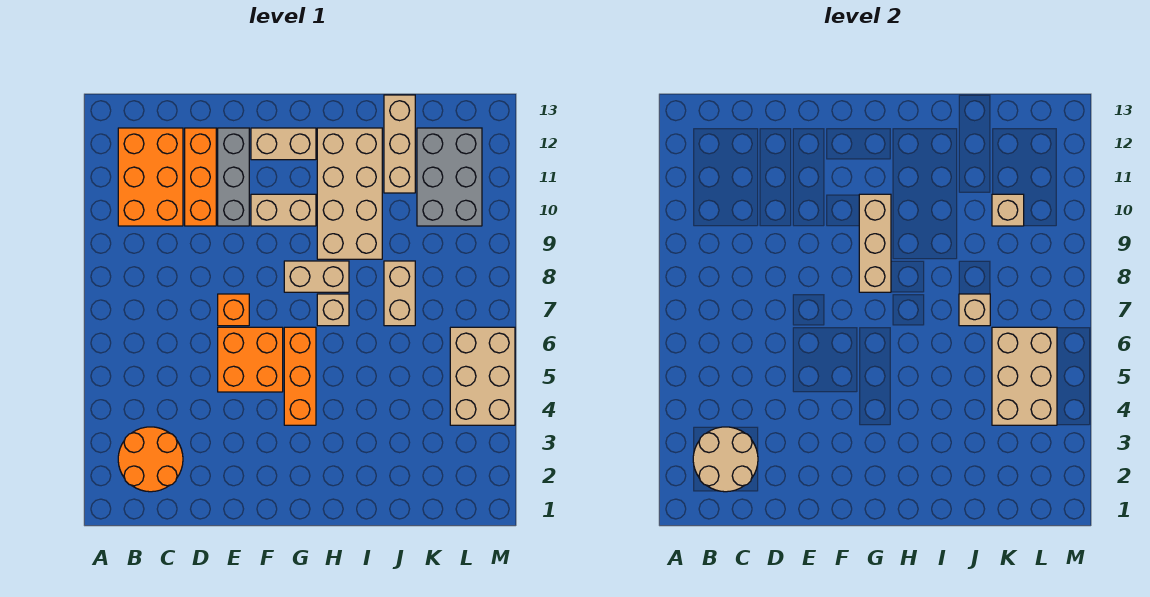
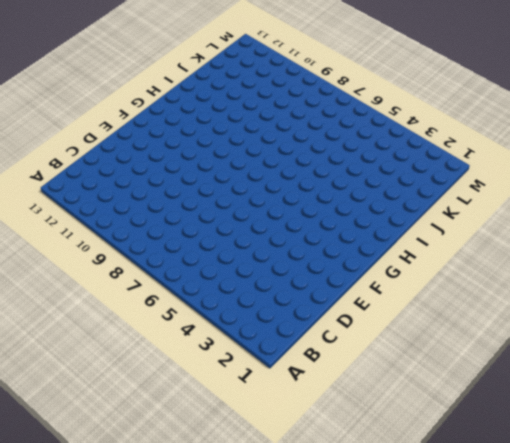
none -> orange round brick B2:C3 level 1
none -> orange brick B10:C12 level 1
none -> orange brick D10:D12 level 1

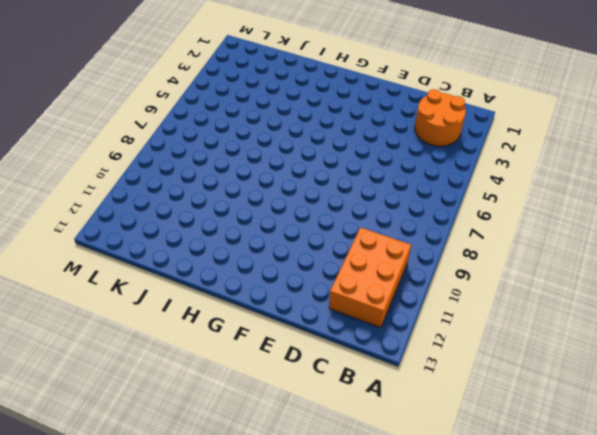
none -> orange brick D10:D12 level 1
none -> orange brick E5:F6 level 1
none -> orange brick E7 level 1

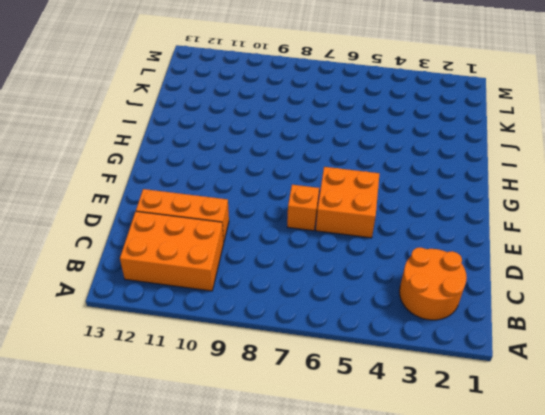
none -> grey brick E10:E12 level 1
none -> tan brick F10:G10 level 1
none -> tan brick F12:G12 level 1

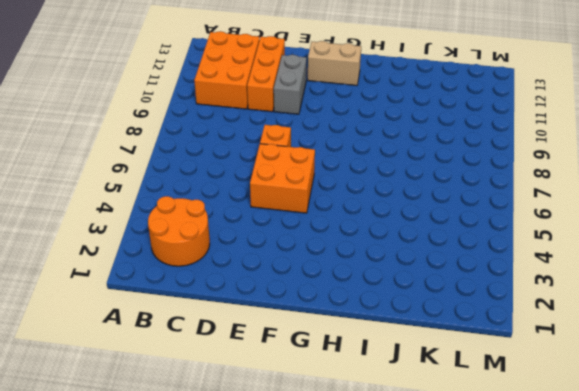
grey brick E10:E11 level 1 -> grey brick E10:E12 level 1
none -> tan brick F10:G10 level 1
none -> orange brick G4:G6 level 1
none -> tan brick G8:H8 level 1

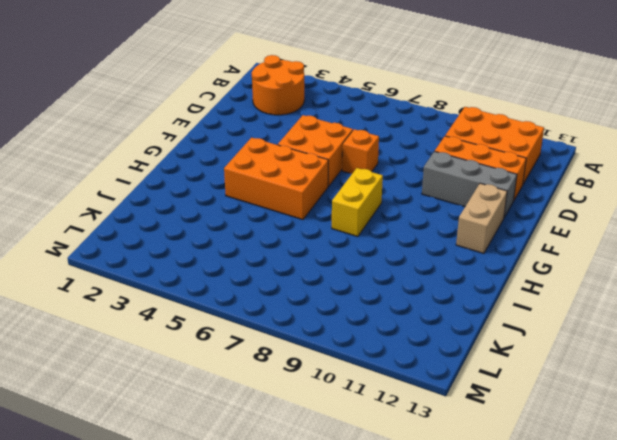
orange brick G4:H6 level 1 -> orange brick G4:G6 level 1
yellow brick G8:H8 level 1 -> tan brick G8:H8 level 1
none -> tan brick F10:G10 level 1
none -> tan brick H7 level 1
none -> tan brick H9:I12 level 1

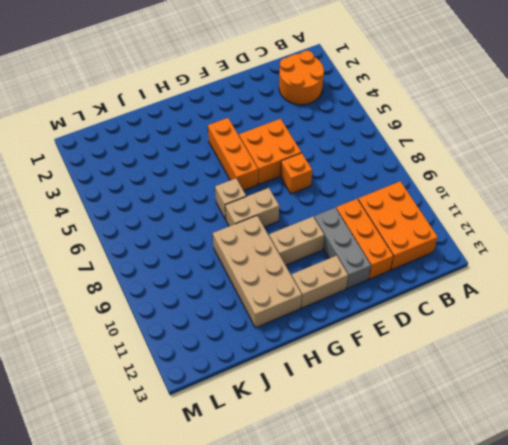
none -> tan brick J7:J8 level 1
none -> tan brick J11:J13 level 1
none -> grey brick K10:L12 level 1

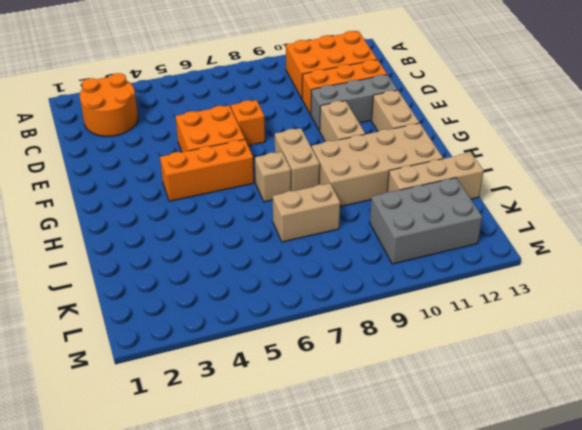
none -> tan brick L4:M6 level 1
none -> tan round brick B2:C3 level 2
none -> tan brick G8:G10 level 2

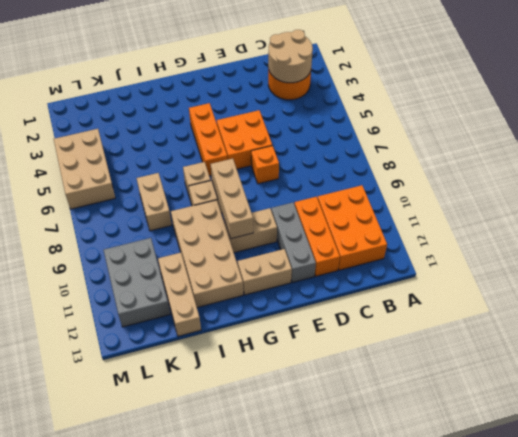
none -> tan brick J7 level 2
none -> tan brick K4:L6 level 2
none -> tan brick K10 level 2

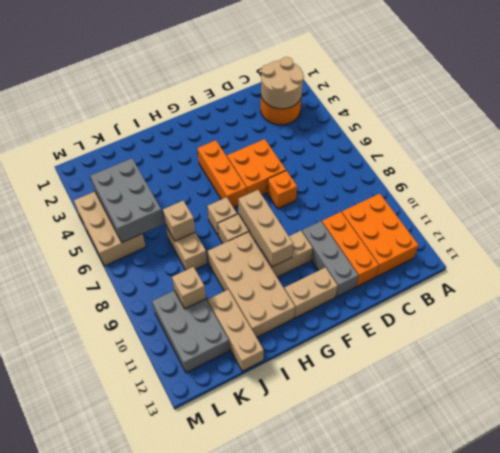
grey brick K4:L6 level 2 -> tan brick K4:L6 level 2

